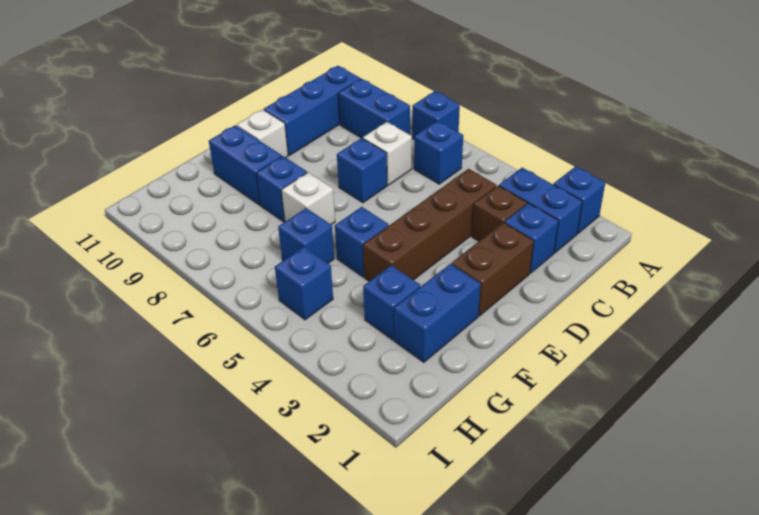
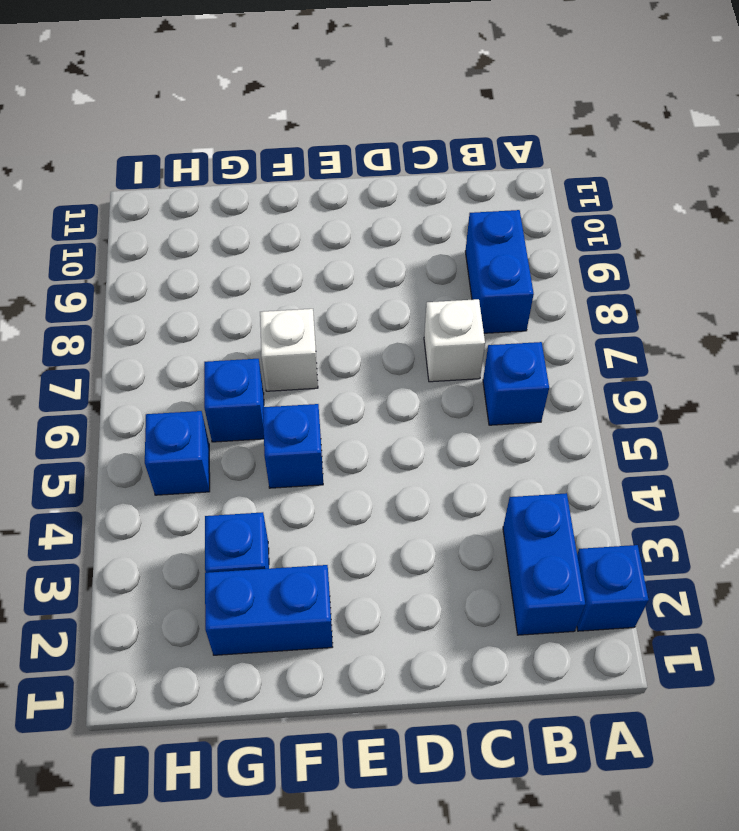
none -> blue brick A7 level 1
none -> blue brick B10:D10 level 1
none -> blue brick C2 level 1

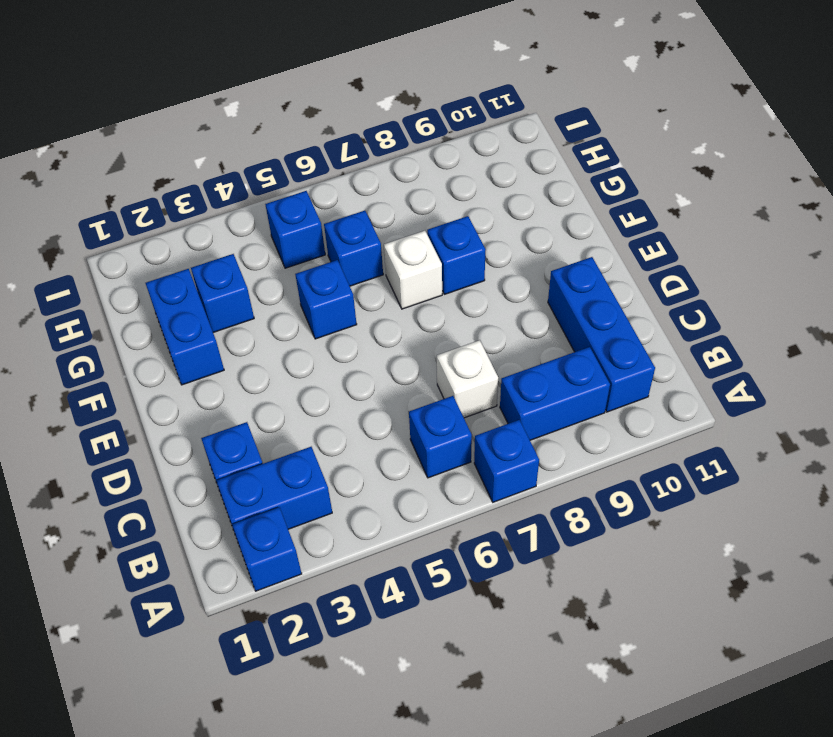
none -> brown brick C3 level 1
none -> brown brick C4:F4 level 1
none -> brown brick D2:E2 level 1

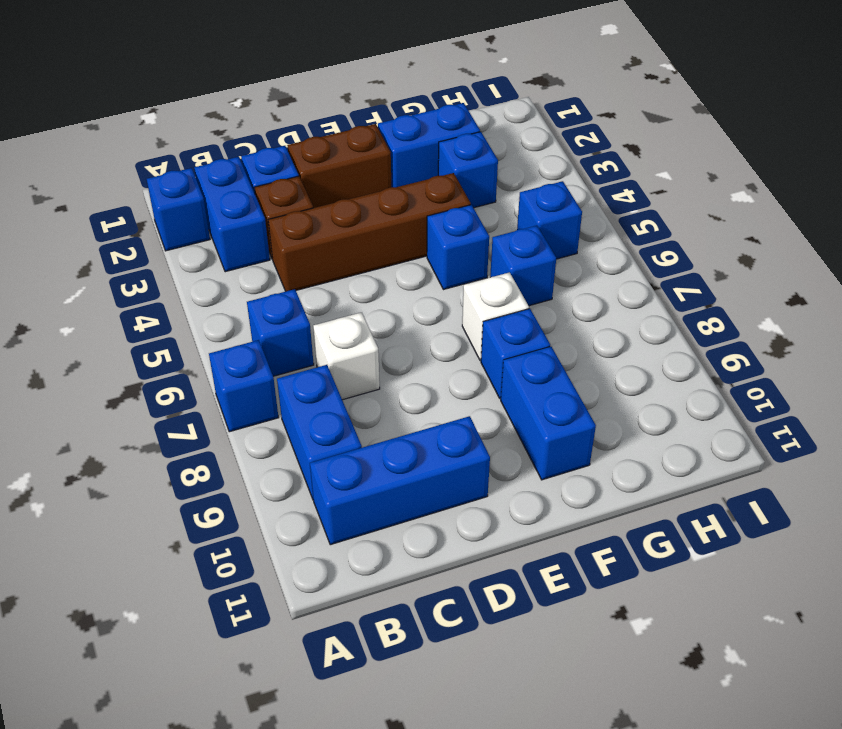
none -> blue brick D7 level 1
none -> white brick E10 level 1

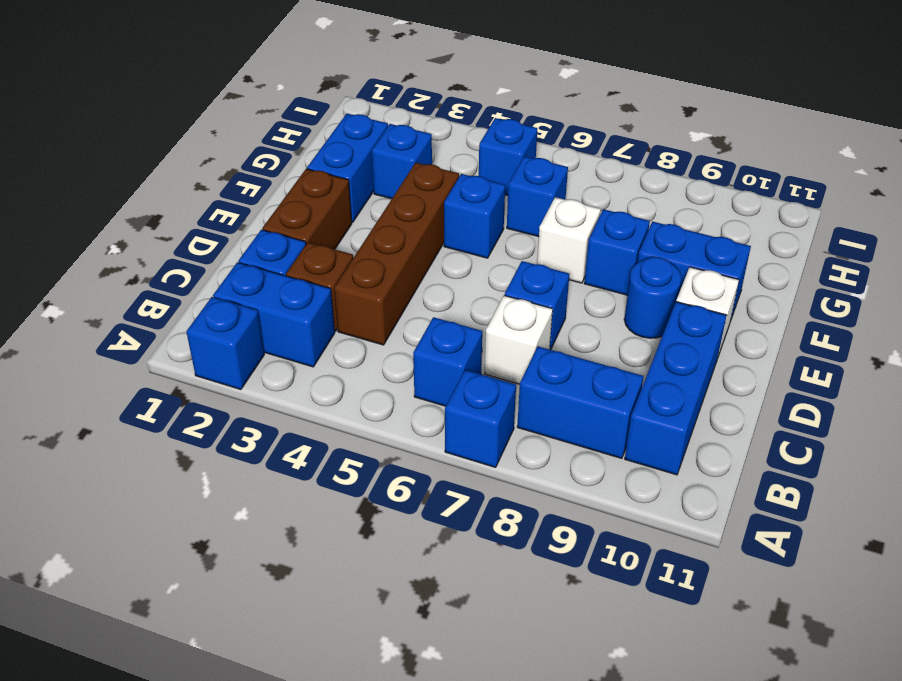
blue round brick E9 level 1 -> none

